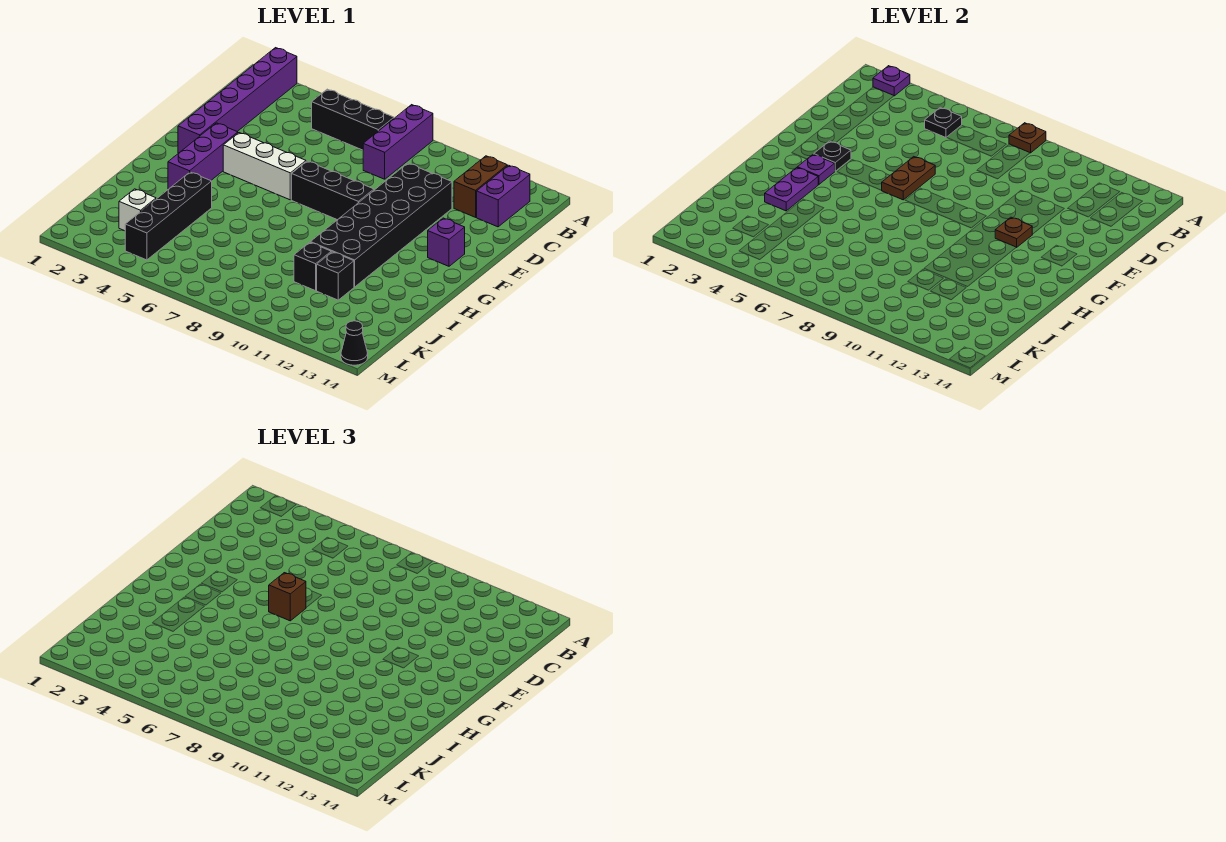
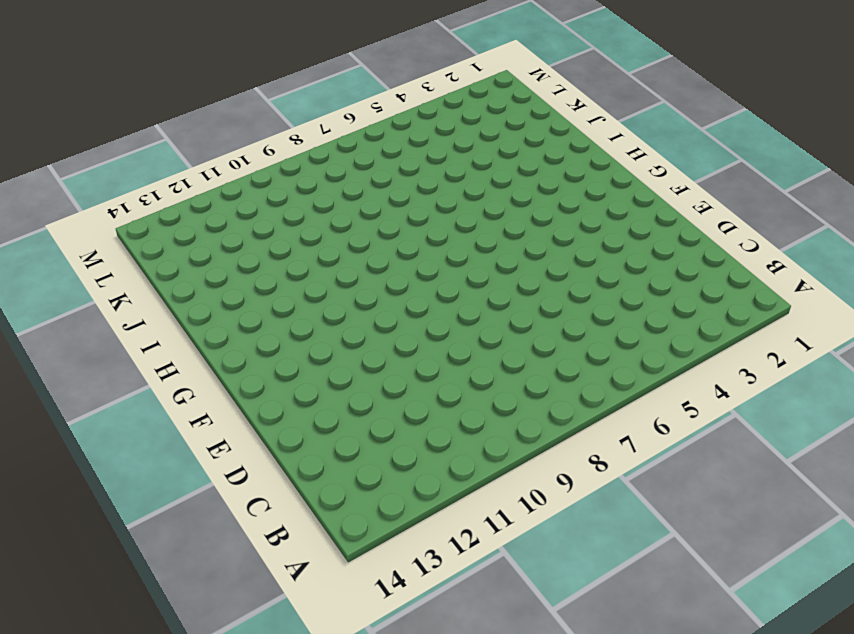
none -> purple brick A2:F2 level 1
none -> purple brick A8:C8 level 1
none -> black brick B5:B7 level 1

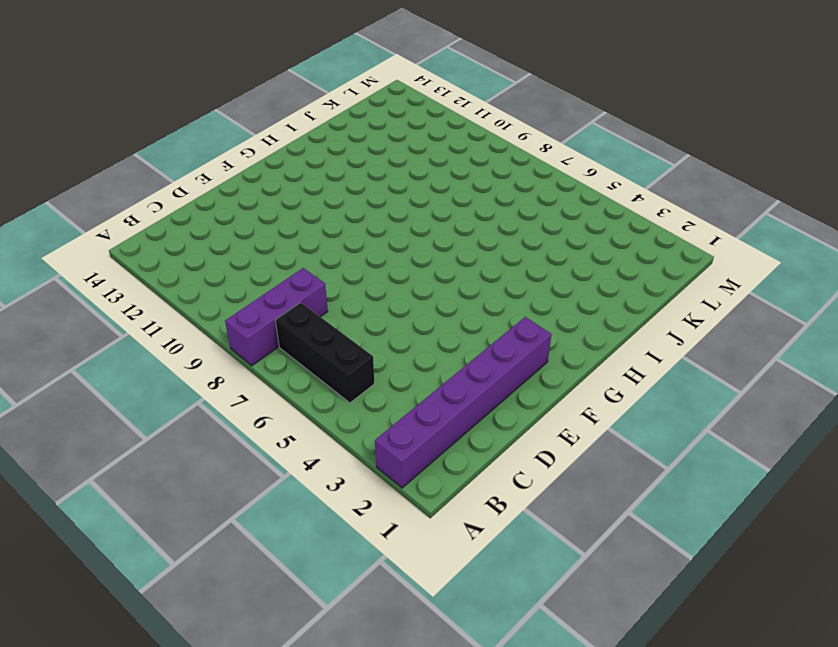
none -> brown brick B12:C12 level 1
none -> purple brick B13:C13 level 1
none -> black brick D10:I11 level 1

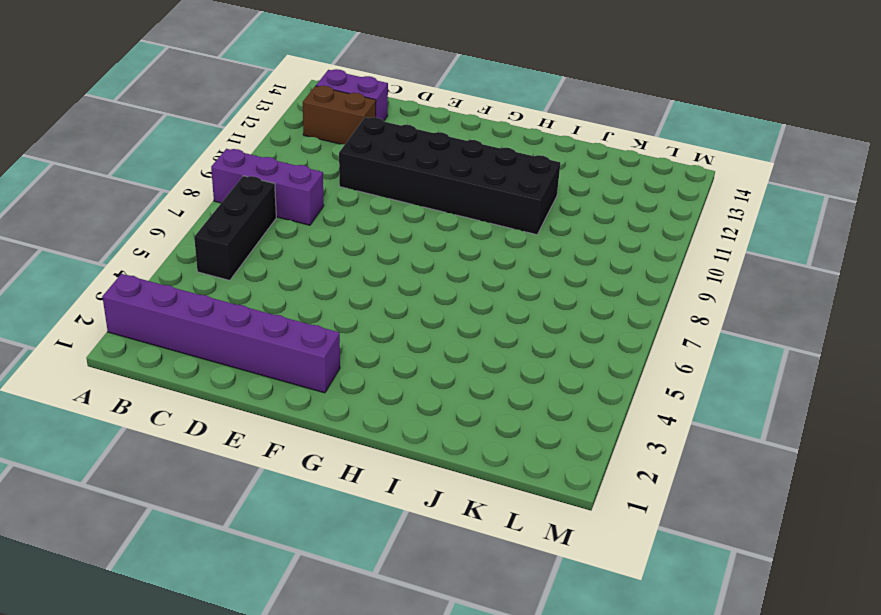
none -> purple brick F3:H3 level 1
none -> white brick F4:F6 level 1
none -> black brick F7:F9 level 1

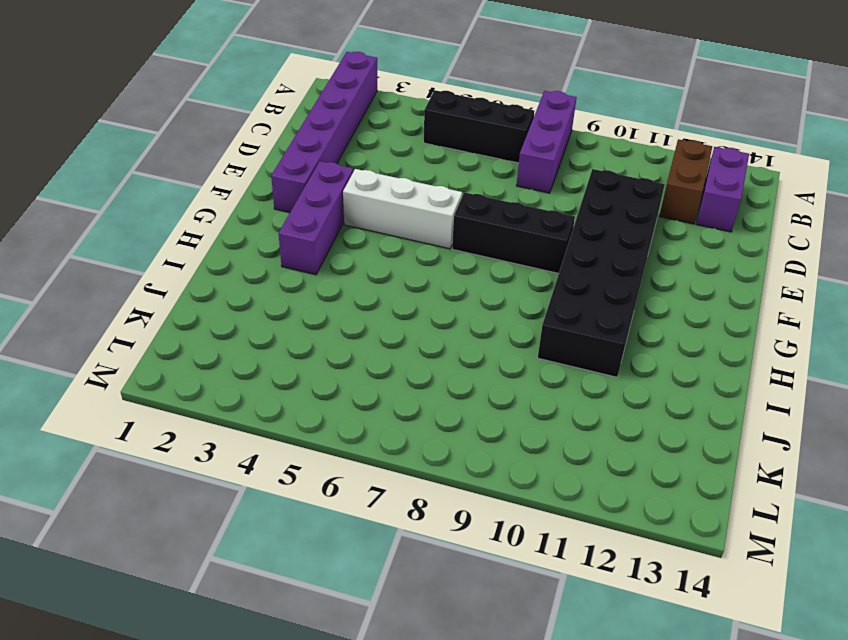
none -> purple brick F13 level 1
none -> black brick I4:L4 level 1
none -> black brick J10 level 1

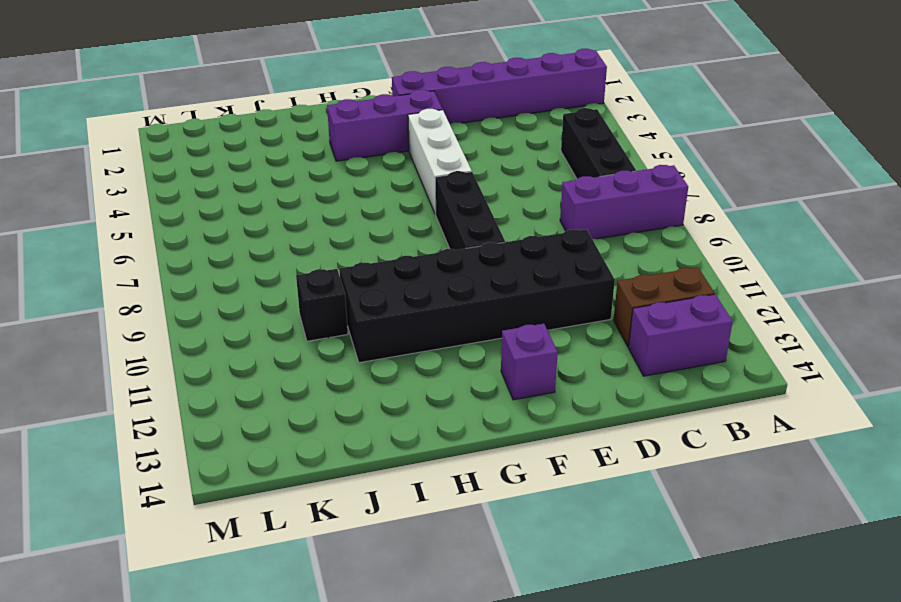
none -> black brick I4:L4 level 1
none -> black brick J11 level 1
none -> white brick K3 level 1

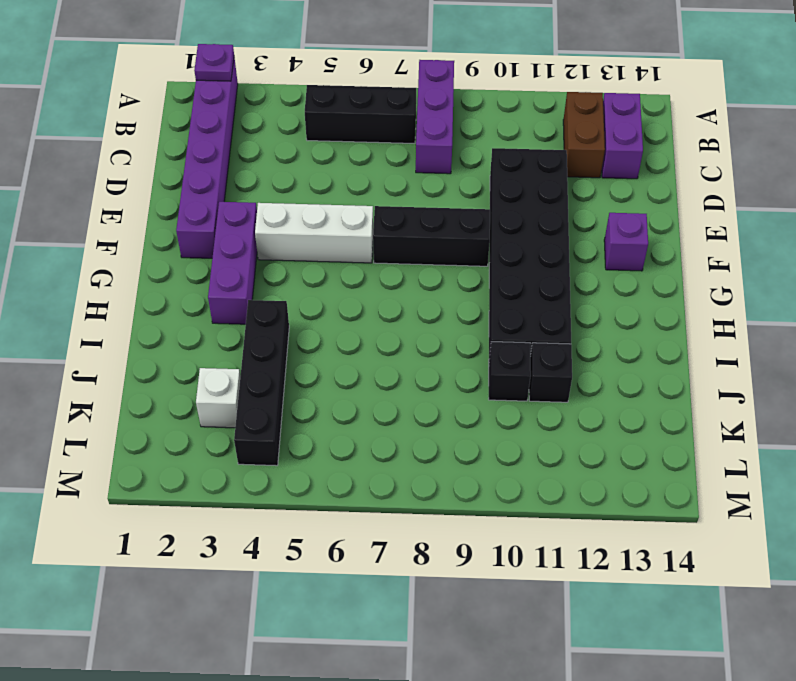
none -> black cone M14 level 1
none -> brown plate A8 level 2
none -> black plate B5 level 2

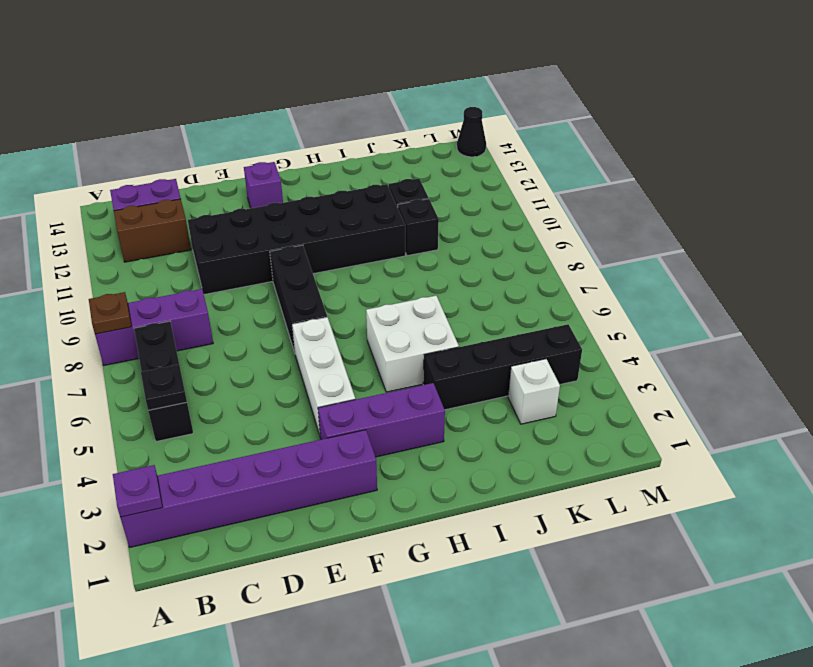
white brick H5:I6 level 1 -> none
none -> brown plate E6:F6 level 2
none -> black plate F3 level 2
none -> brown plate F11 level 2

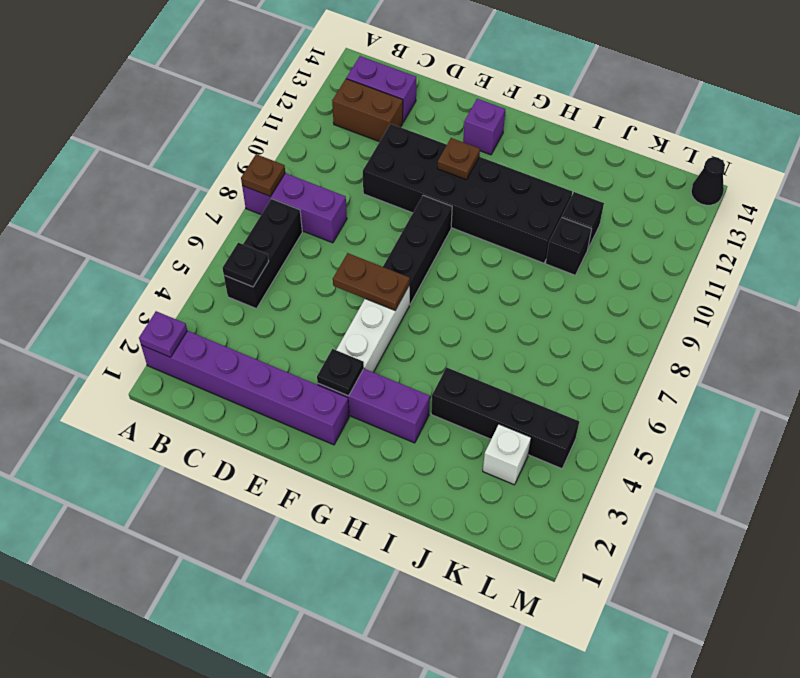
none -> purple plate G3 level 2
none -> purple plate H3:I3 level 2
none -> brown brick F6 level 3

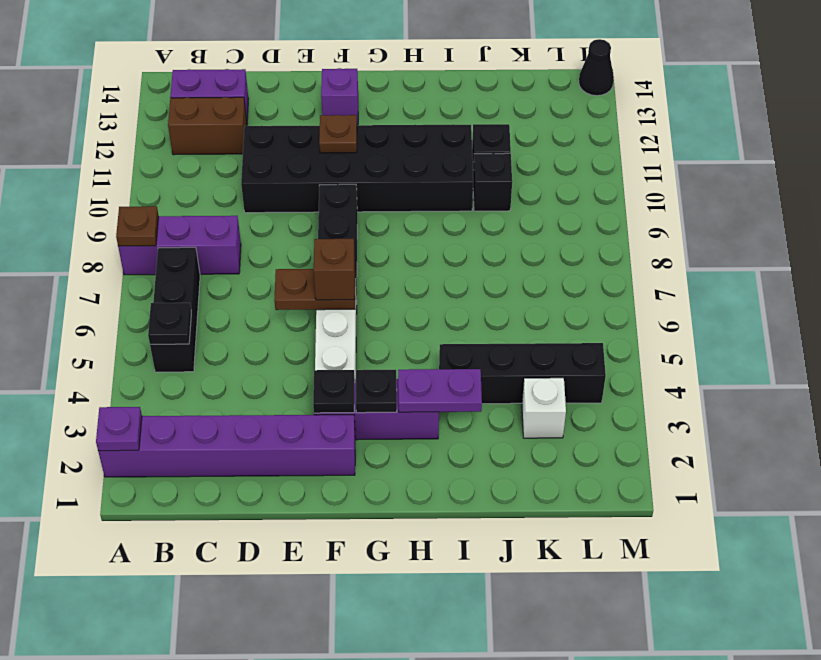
black plate G3 level 2 -> purple plate G3 level 2

